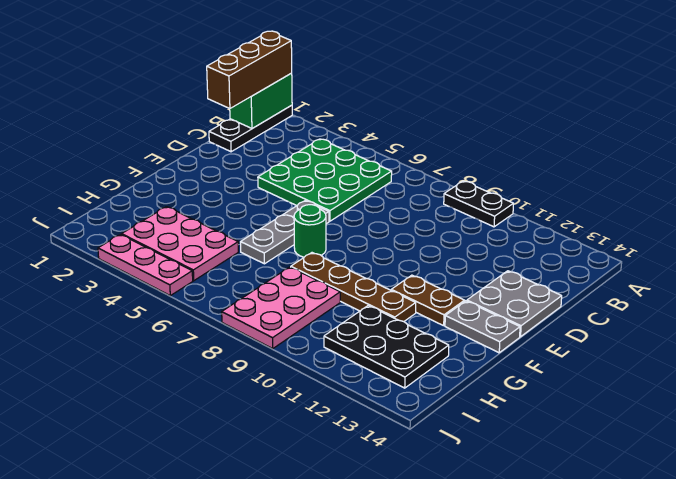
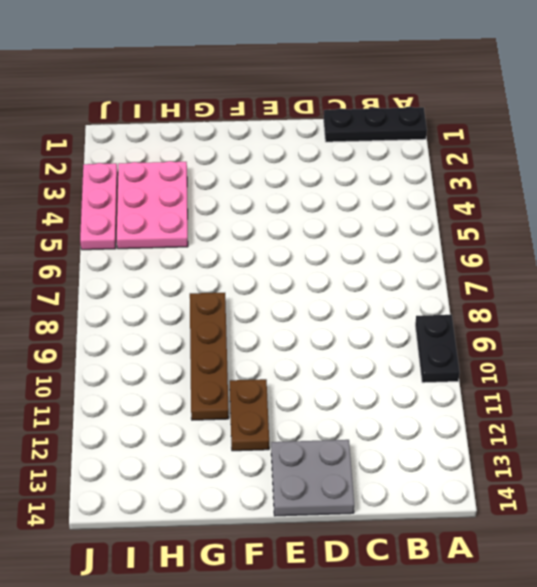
none -> green plate B4:D6 level 1
none -> grey plate E6:G6 level 1
none -> green round brick F7 level 1

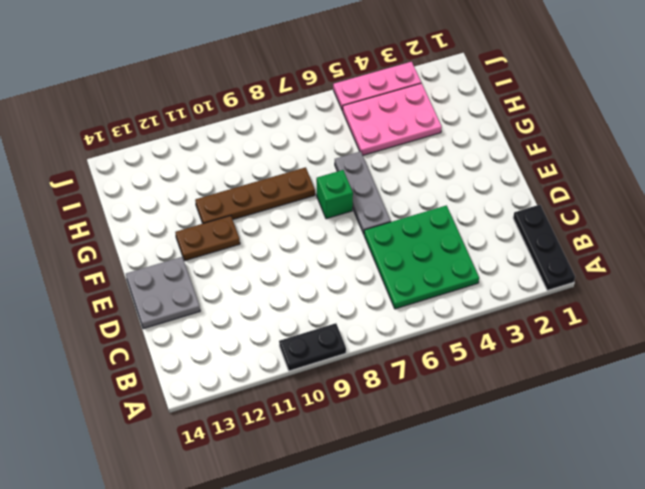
green brick F7 level 1 -> green round brick F7 level 1
none -> grey plate F13:F14 level 1
none -> pink plate H8:J9 level 1
none -> black plate H11:I13 level 1

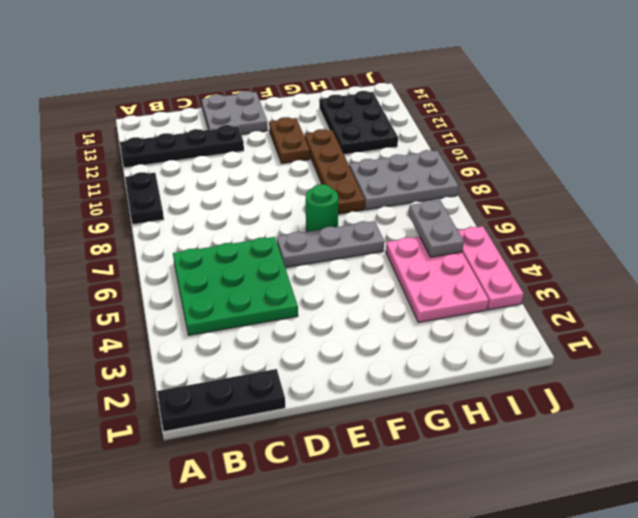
black plate A12:D12 level 1 -> none
grey plate H8:J9 level 1 -> pink plate H8:J9 level 1
grey plate I5:I6 level 2 -> grey plate F13:F14 level 1
none -> green brick A1:B1 level 2
none -> brown brick A1:C1 level 3

